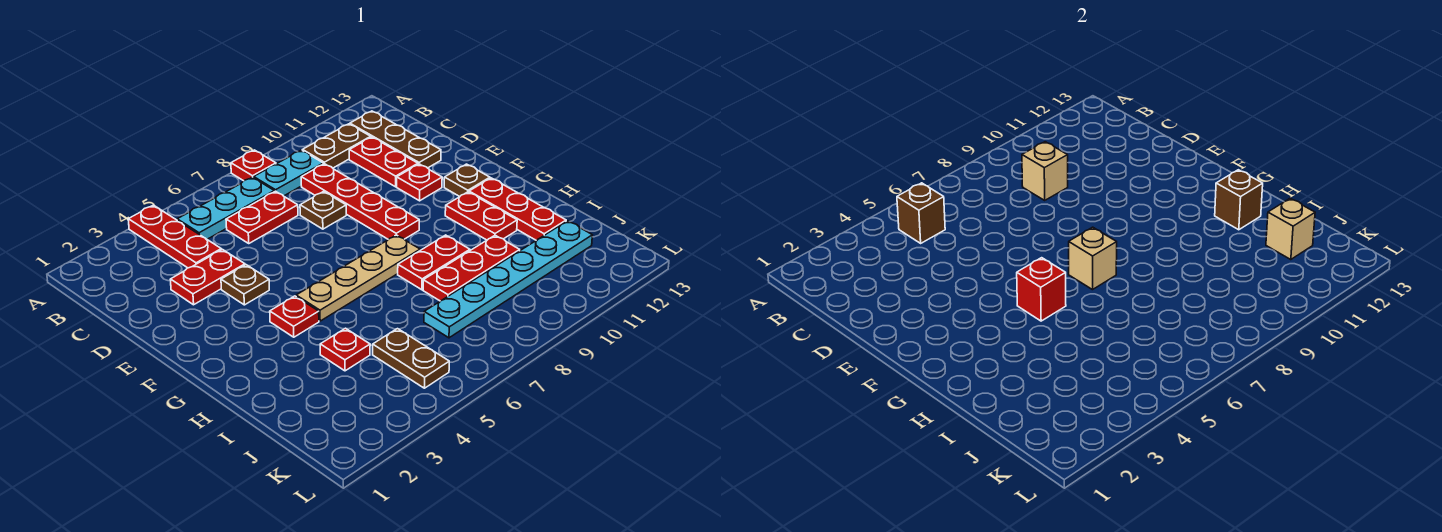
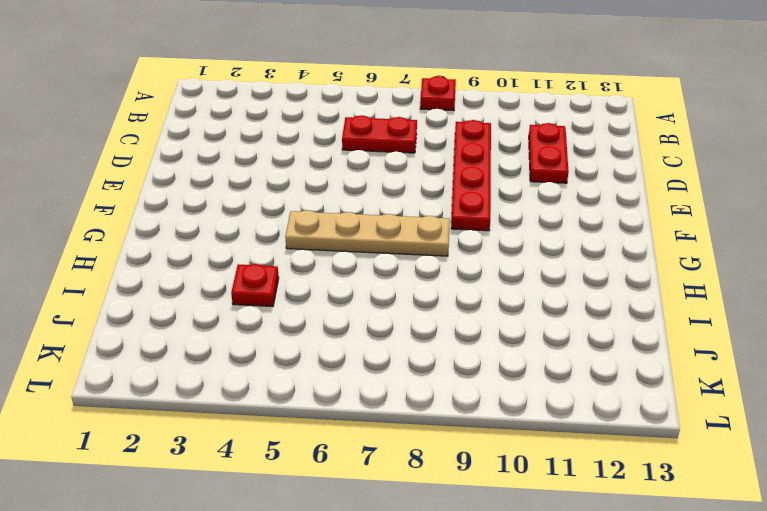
none -> red plate A4:C4 level 1
none -> cyan plate B5:B7 level 1
none -> cyan plate B8:B9 level 1

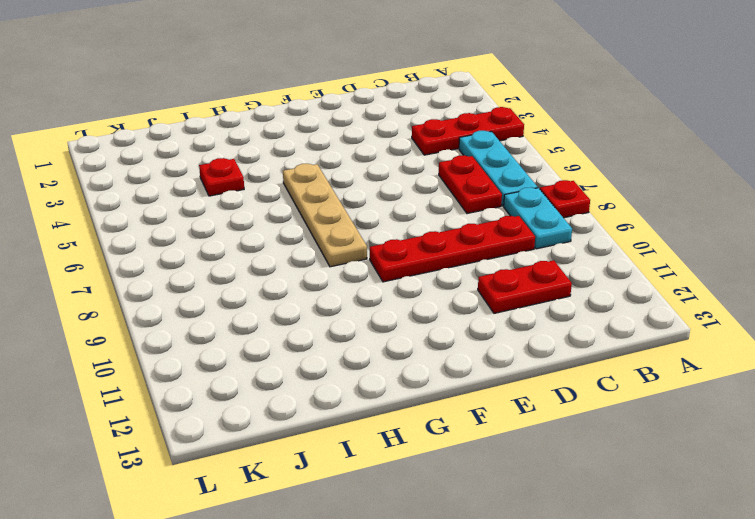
none -> brown plate B10:B11 level 1
none -> brown plate B12:D12 level 1
none -> red plate D3:D4 level 1

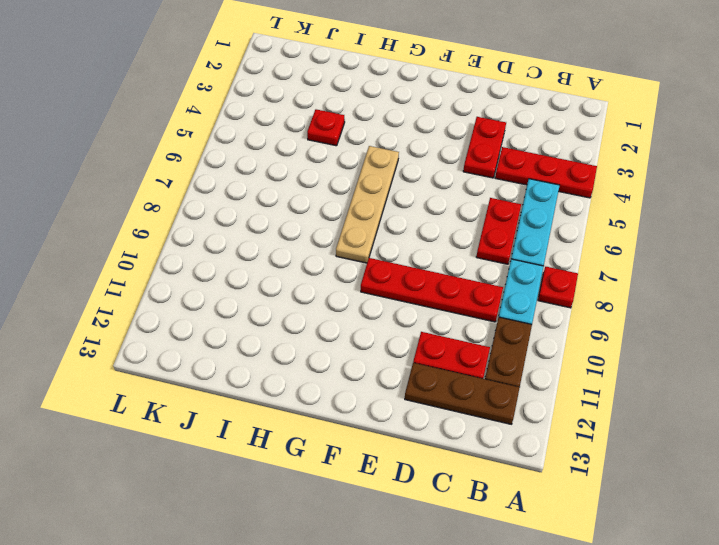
none -> brown plate D8 level 1
none -> brown plate E4 level 1
none -> red plate E11 level 1

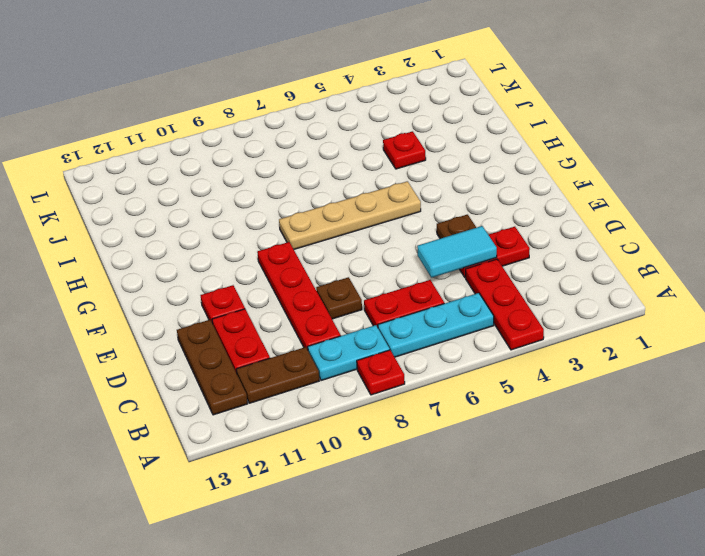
cyan tile D4:D5 level 2 -> none
none -> brown plate F12 level 1
none -> red plate G4 level 1
none -> red plate G11:H11 level 1

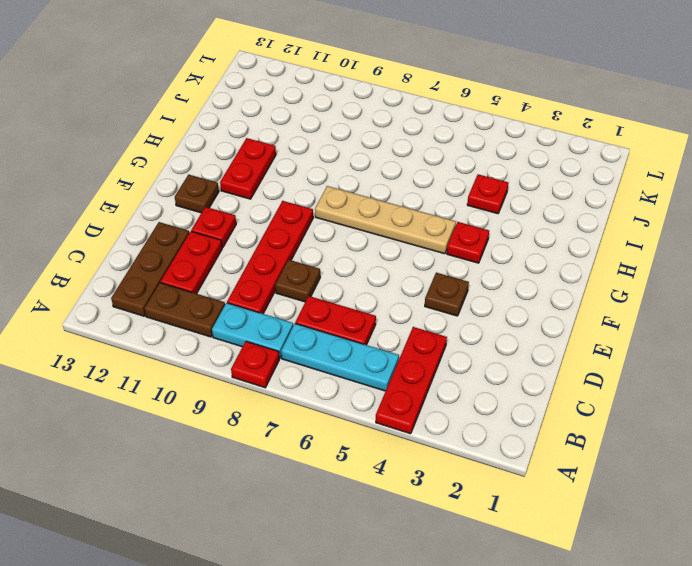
none -> red plate D3:D4 level 1
none -> red plate G12:I12 level 1
none -> red plate H8:H9 level 1

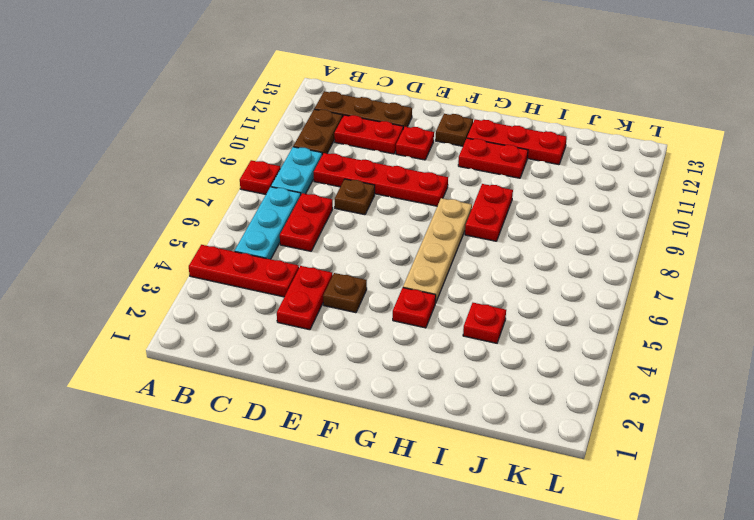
none -> red plate I8:I10 level 1
none -> brown plate J5:K5 level 1
none -> cyan plate J7:J12 level 1

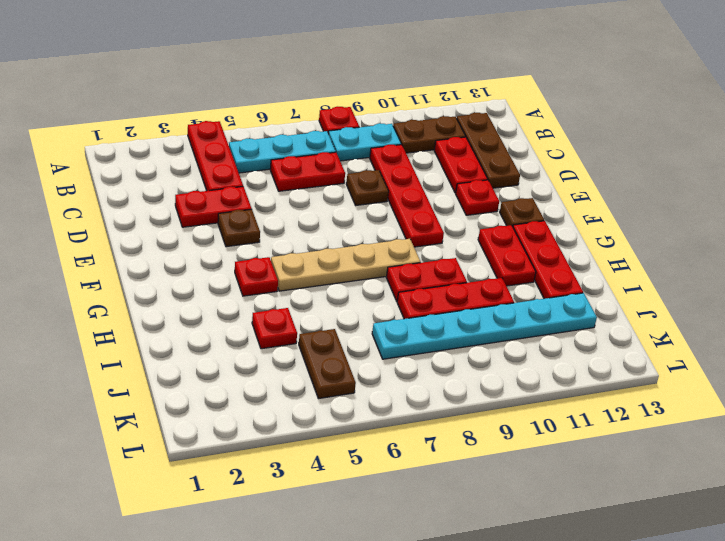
none -> brown brick B5 level 2
none -> tan brick C9 level 2
none -> red brick G5 level 2

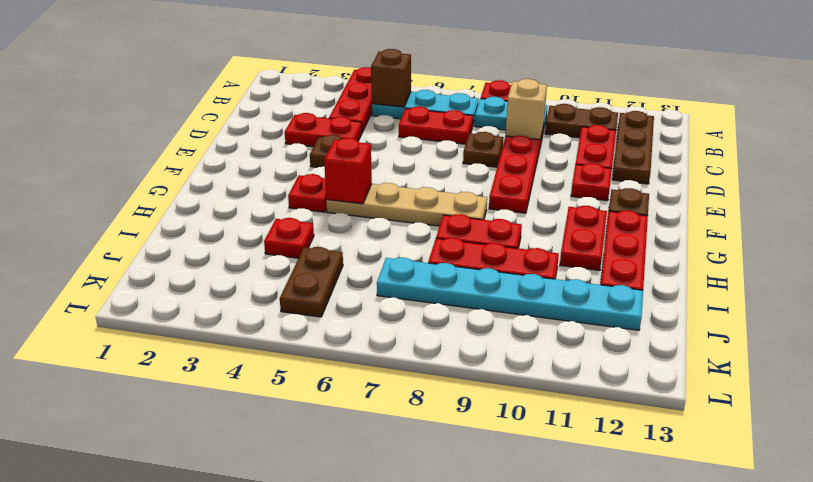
none -> tan brick G7 level 2
none -> brown brick H12 level 2
none -> tan brick J12 level 2

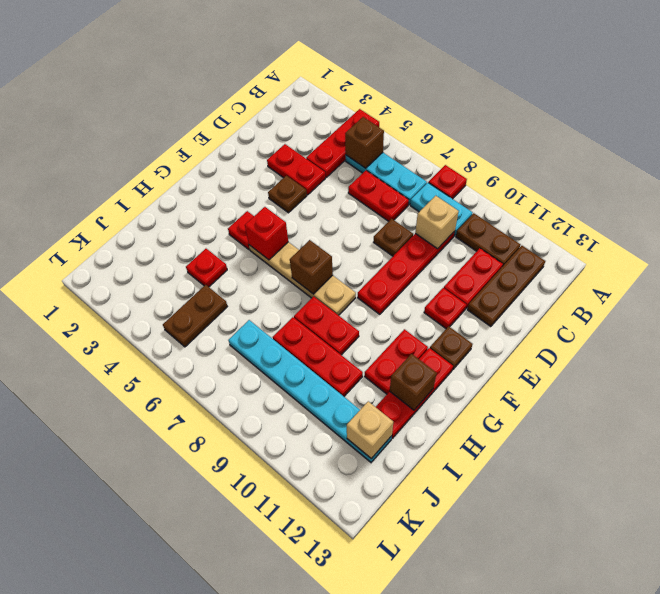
brown brick G7 level 2 -> tan brick G7 level 2

